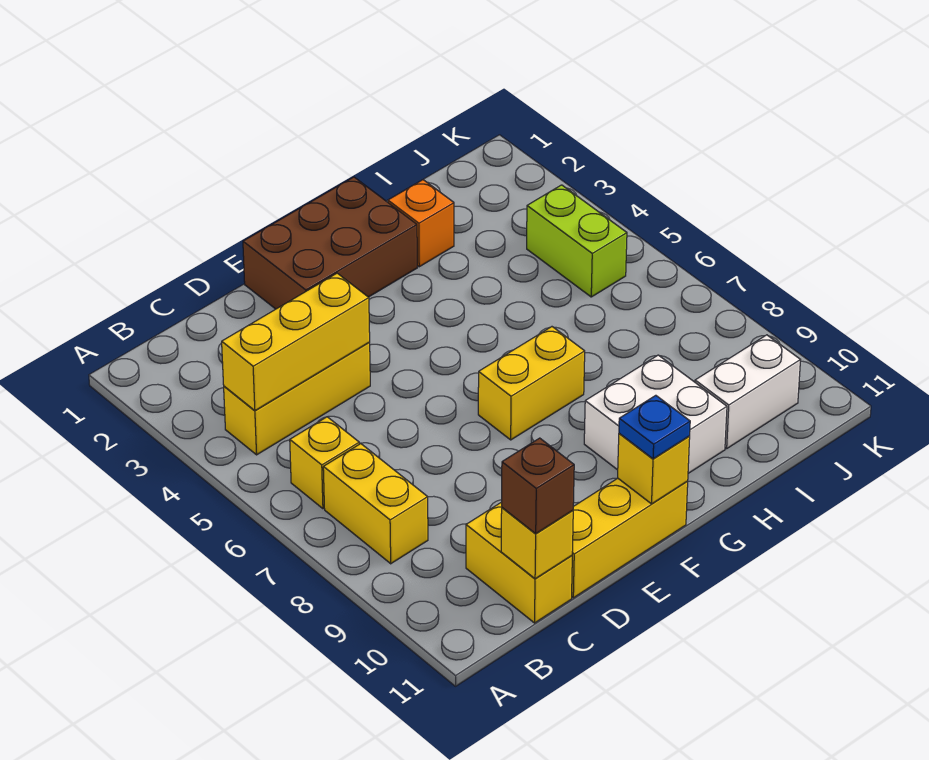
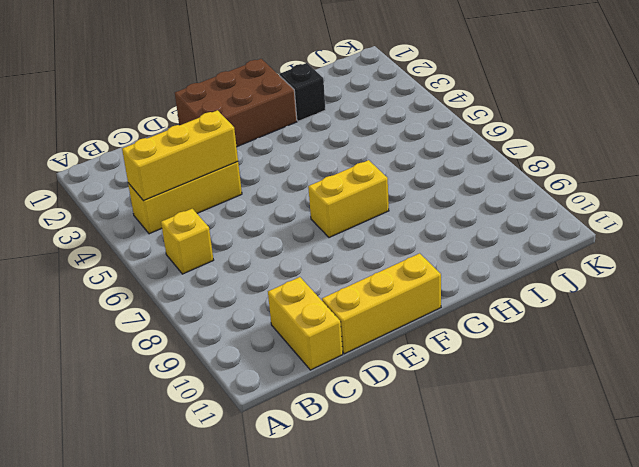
black brick H2 level 1 -> orange brick H2 level 1
none -> yellow brick B7:B8 level 1
none -> white brick G9:H10 level 1
none -> white brick I10:J10 level 1

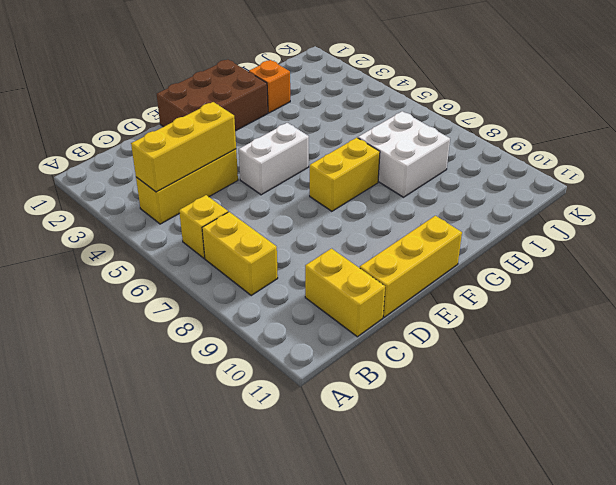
white brick E5:F5 level 1 -> white brick I10:J10 level 1
white brick H7:I8 level 1 -> white brick G9:H10 level 1
none -> lime brick J4:J5 level 1
none -> yellow brick C11 level 2
none -> yellow brick F11 level 2

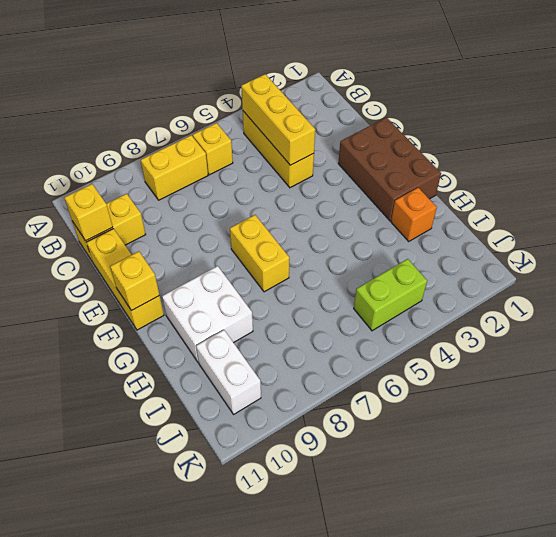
none -> brown brick C11 level 3
none -> blue plate F11 level 3

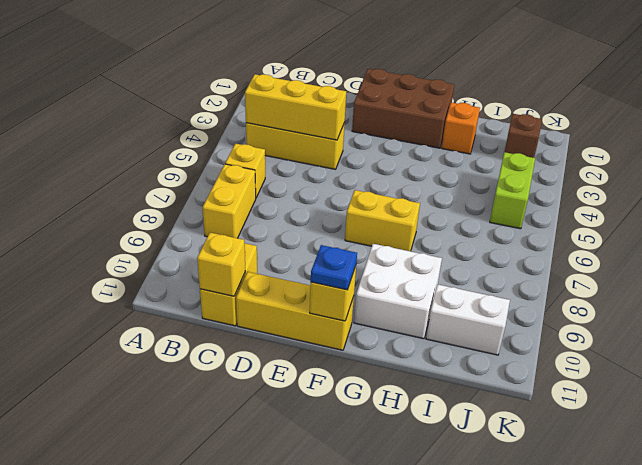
brown brick J2 level 1 -> brown brick C11 level 3

